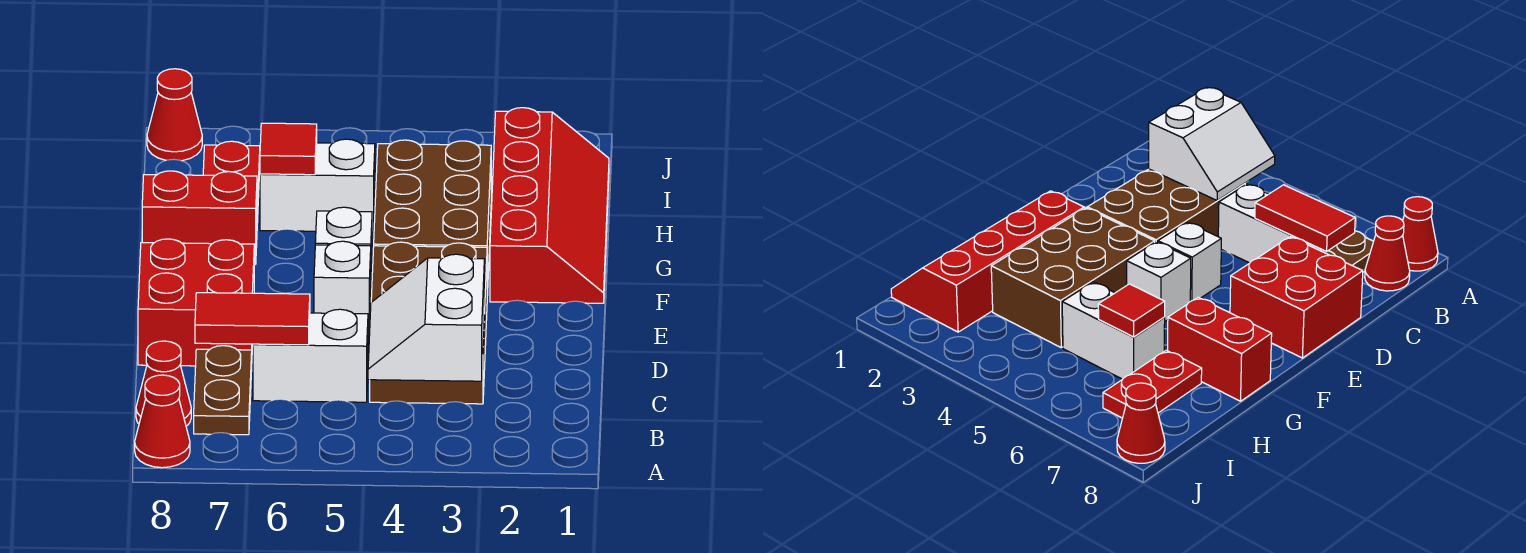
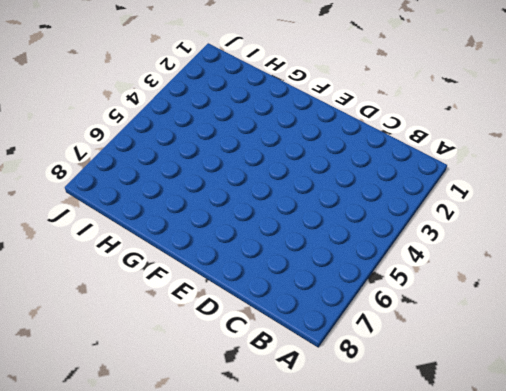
none -> red cone A8 level 1
none -> brown plate B7:C7 level 1
none -> red cone B8 level 1

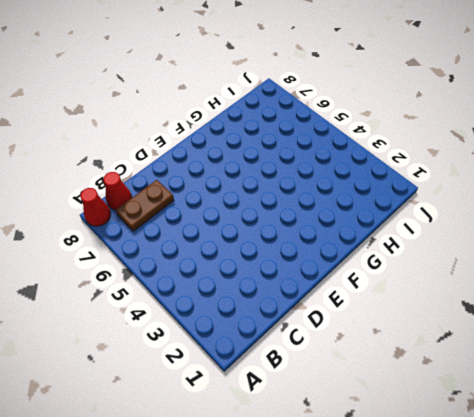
none -> brown brick C3:E4 level 1
none -> white brick C5:C6 level 1
none -> red brick D7:E8 level 1

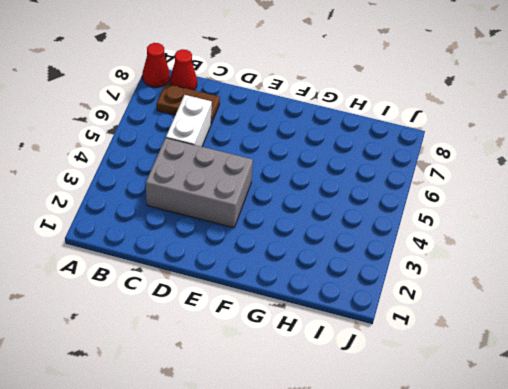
grey brick C3:E4 level 1 -> brown brick C3:E4 level 1
none -> red brick D7:E8 level 1
none -> white brick E5 level 1
none -> red slope F1:I2 level 1 top 2

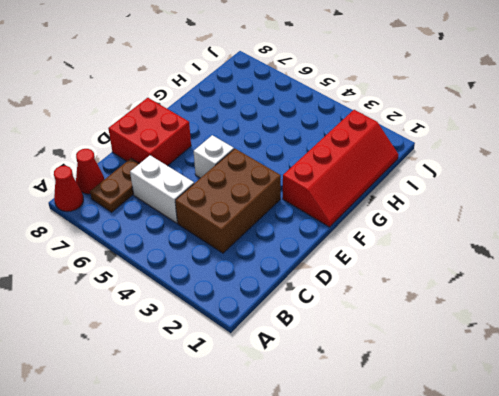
none -> brown brick F3:H4 level 1
none -> white brick F5 level 1
none -> red brick G7:G8 level 1

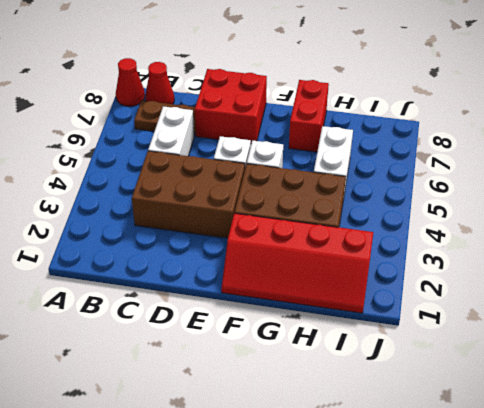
none -> red plate H7:I7 level 1
none -> red cone J8 level 1
none -> white slope B3:C4 level 2 top 3

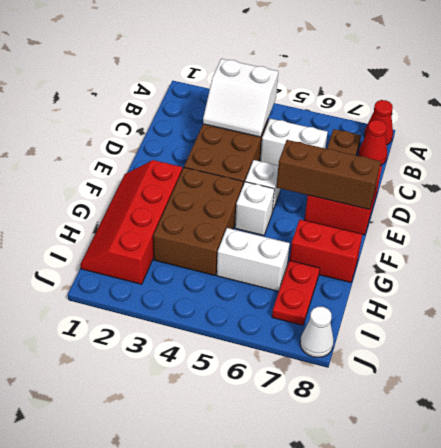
white slope B3:C4 level 2 top B -> white slope B3:C4 level 2 top 3
brown brick E6:E8 level 2 -> none
white cone J8 level 1 -> red cone J8 level 1
none -> red tile C6:C7 level 2
none -> red tile H6 level 2

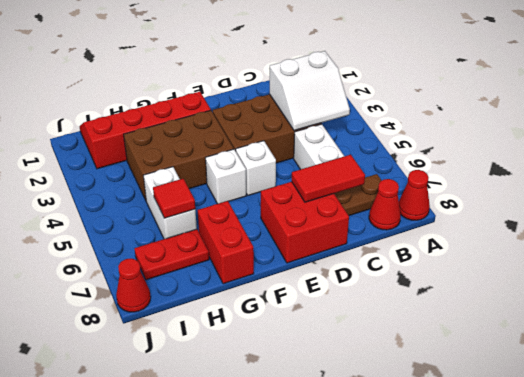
red tile C7:D7 level 2 -> red tile C6:C7 level 2

